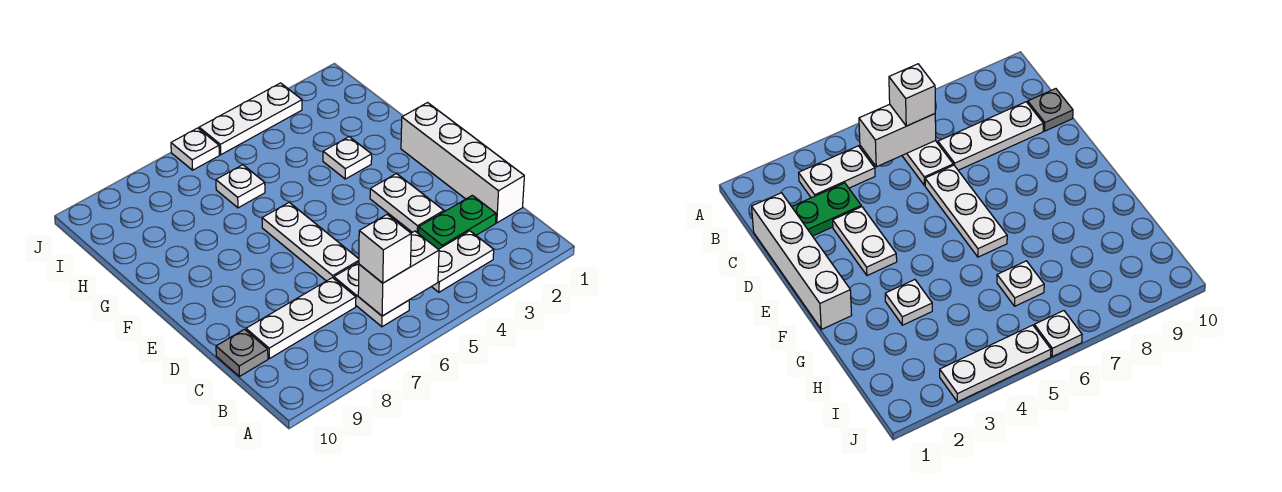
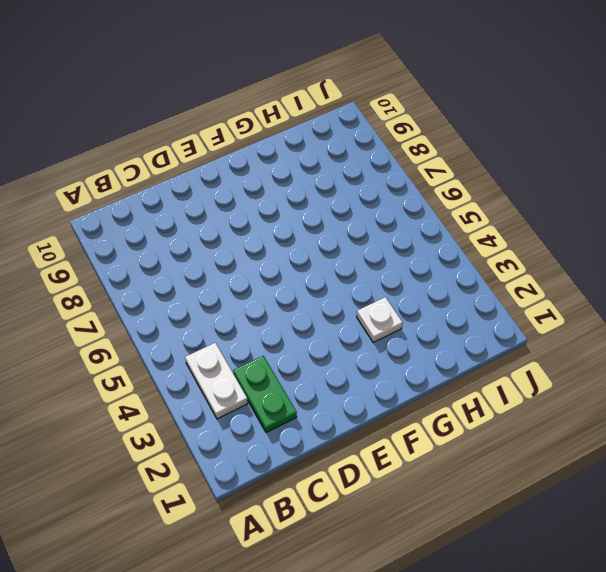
none -> white plate B6:C6 level 1
none -> white brick C1:F1 level 1
none -> white plate C7:C9 level 1

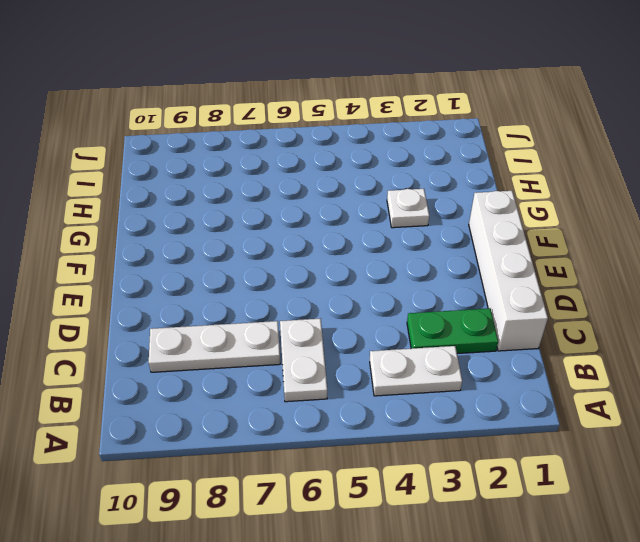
none -> grey plate C10 level 1
none -> white plate D3:E3 level 1
none -> white plate D6:F6 level 1

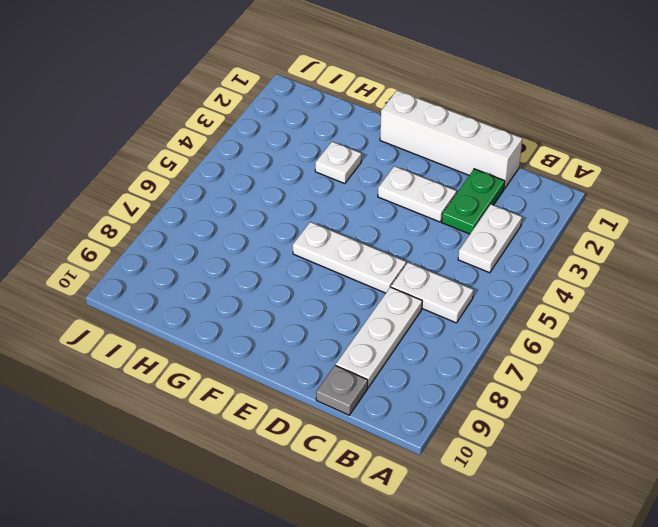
none -> white plate H6 level 1
none -> white plate J3:J5 level 1
none -> white plate J6 level 1

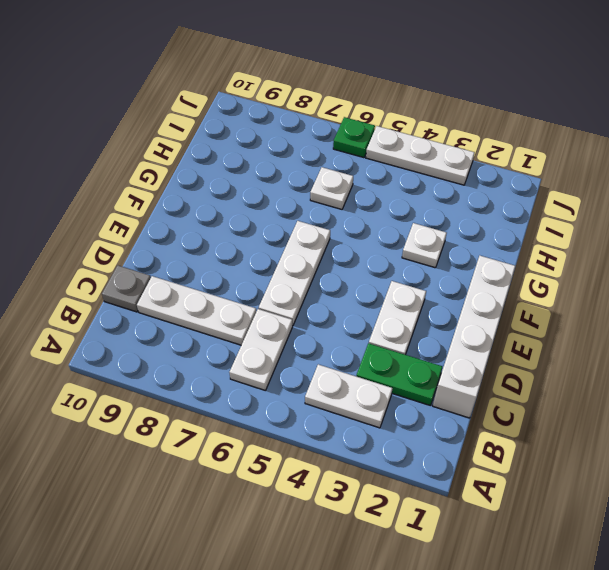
green plate J6 level 1 -> white plate J6 level 1
none -> white brick B5:B6 level 2
none -> white brick B6 level 3

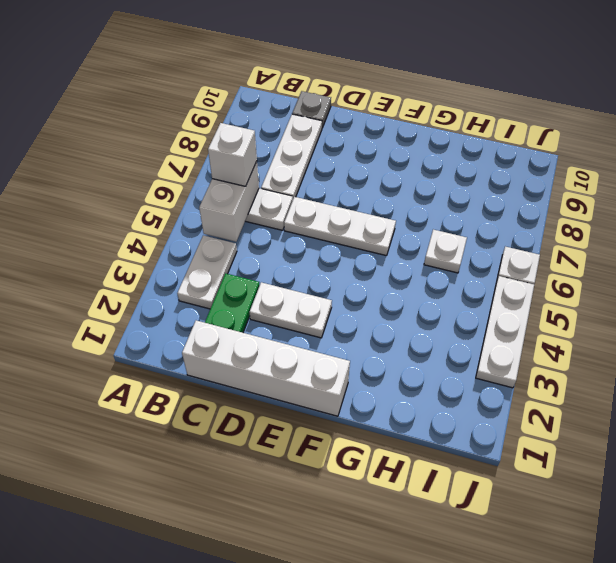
none -> white plate G3 level 1

